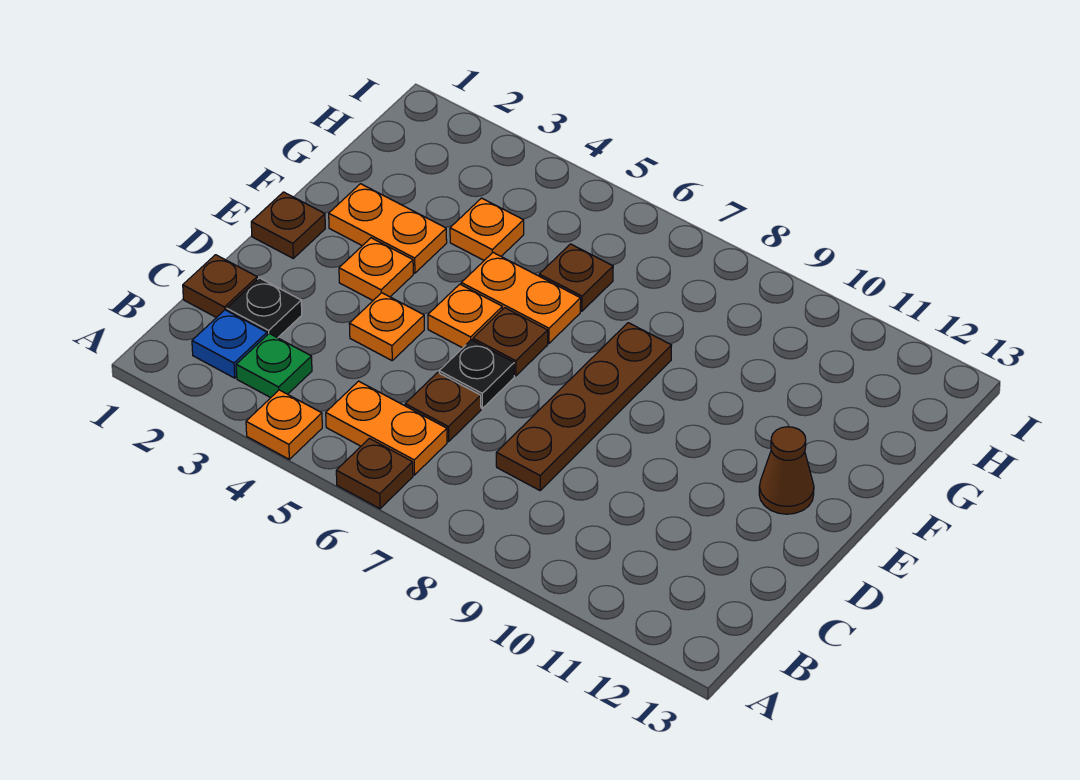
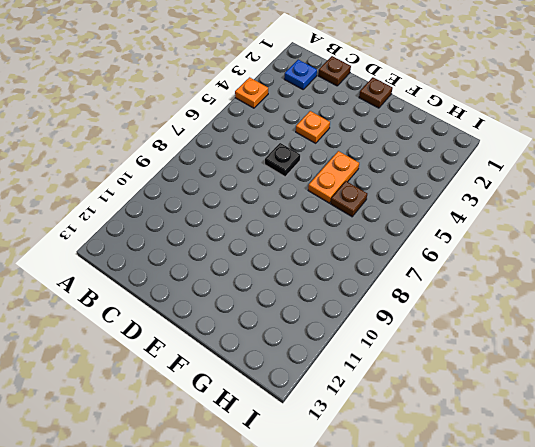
none -> brown plate A6 level 1
none -> green plate B3 level 1
none -> orange plate B5:B6 level 1

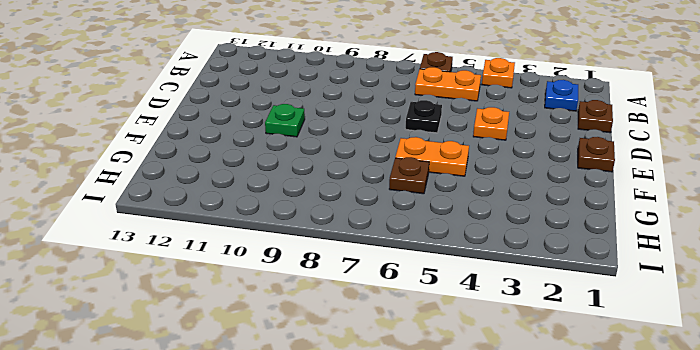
green plate E10 level 1 -> green plate B3 level 1
none -> black plate C2 level 1
none -> brown plate C6 level 1
none -> brown plate C8:F8 level 1

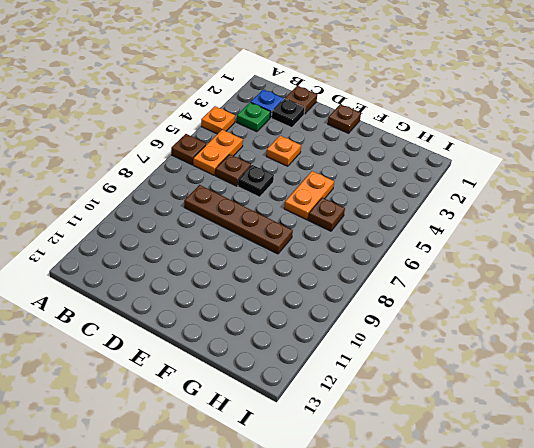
none -> orange plate E3 level 1
none -> orange plate E5 level 1
none -> brown plate E6 level 1

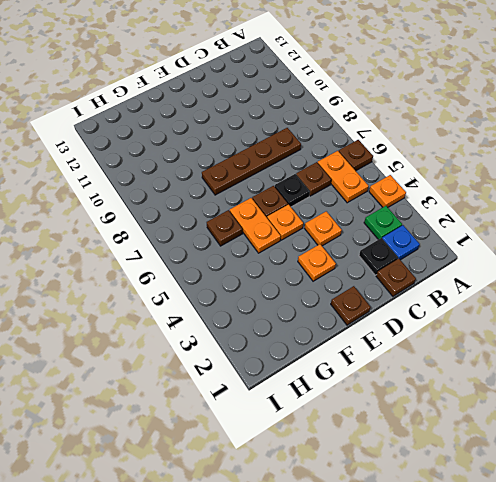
none -> brown cone E12 level 1
none -> orange plate F2:F3 level 1
none -> orange plate G4 level 1

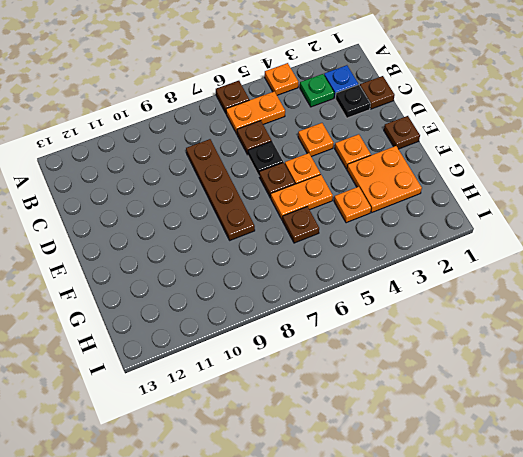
orange plate F2:G3 level 1 -> orange plate F2:F3 level 1
none -> brown cone E12 level 1

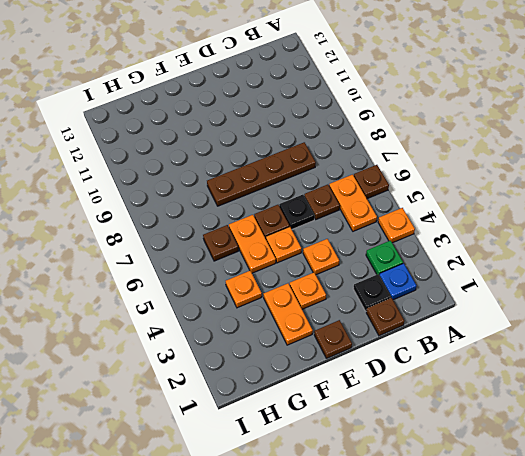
none -> brown cone E12 level 1

